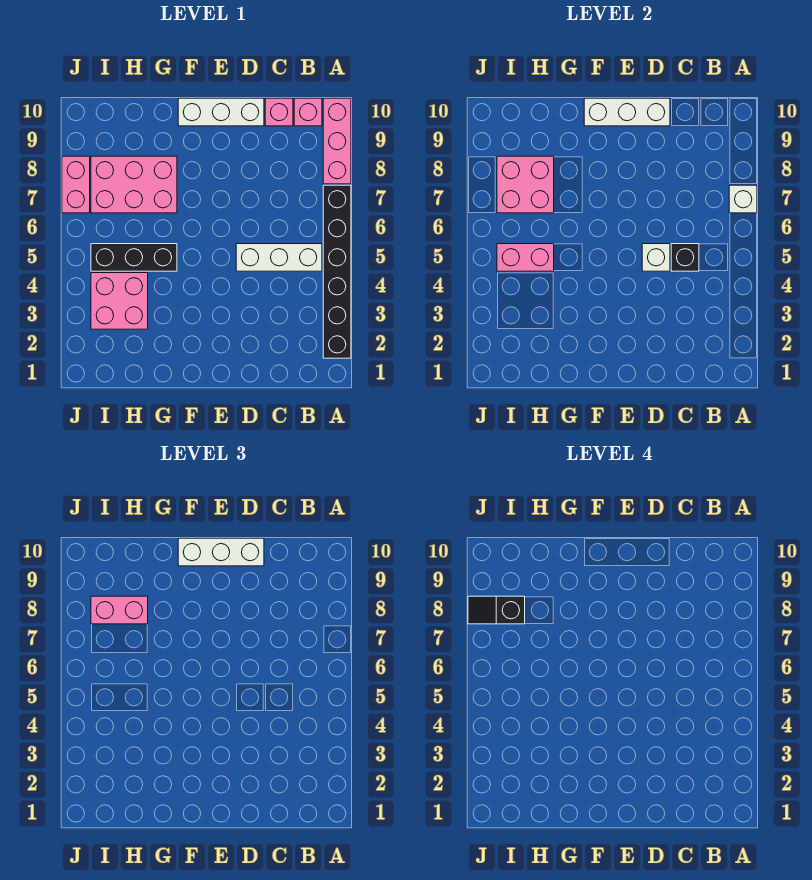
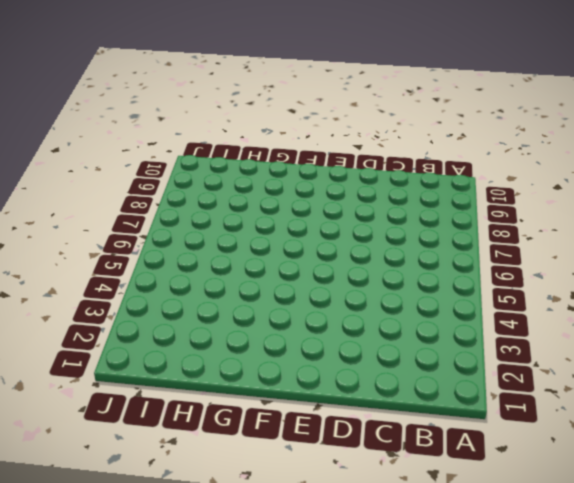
none -> black brick A2:A7 level 1
none -> pink brick A8:A10 level 1
none -> white brick B5:D5 level 1

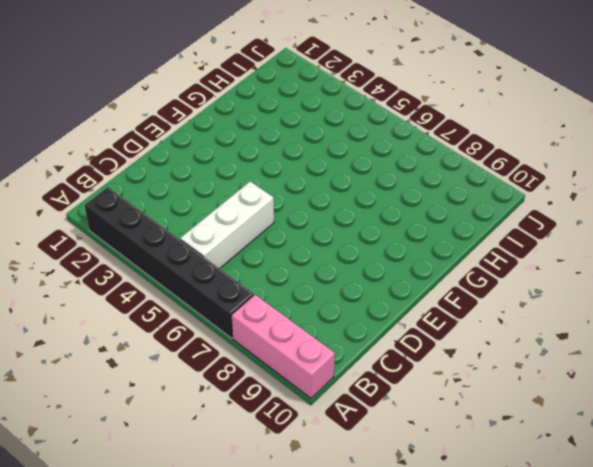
none -> pink brick B10 level 1
none -> pink brick C10 level 1
none -> white brick D10:F10 level 1

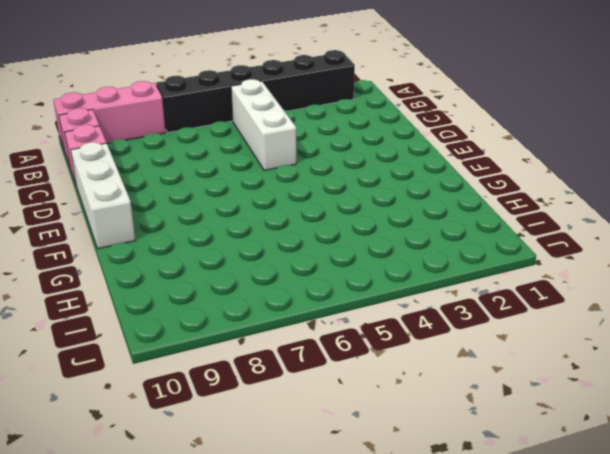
none -> black brick G5:I5 level 1
none -> pink brick G7:I8 level 1
none -> pink brick H3:I4 level 1

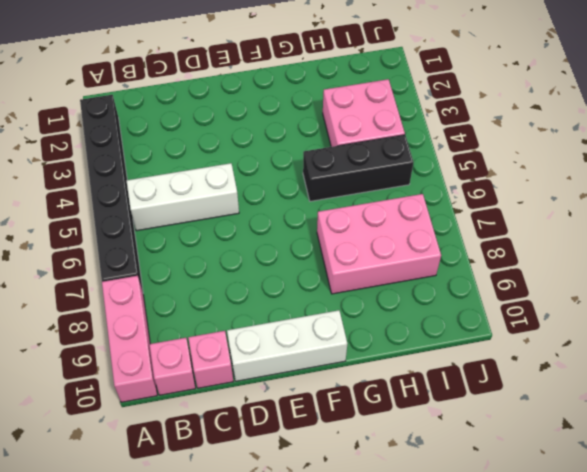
none -> pink brick J7:J8 level 1
none -> white brick A7 level 2
none -> black brick C5 level 2

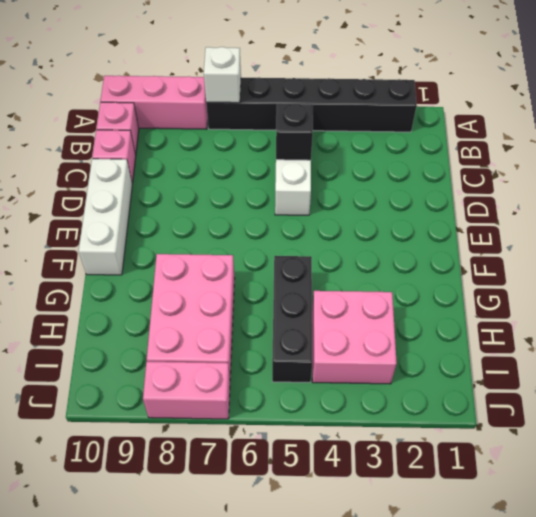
none -> white brick D5 level 2
none -> white brick D10:F10 level 2
none -> pink brick H5:I5 level 2

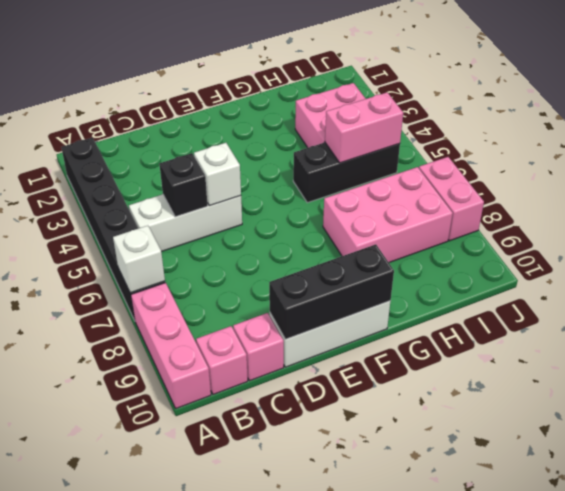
black brick D10:F10 level 2 -> white brick D10:F10 level 2
none -> pink brick H7:I8 level 2
none -> white brick D10:F10 level 3
none -> pink brick H8:I8 level 3

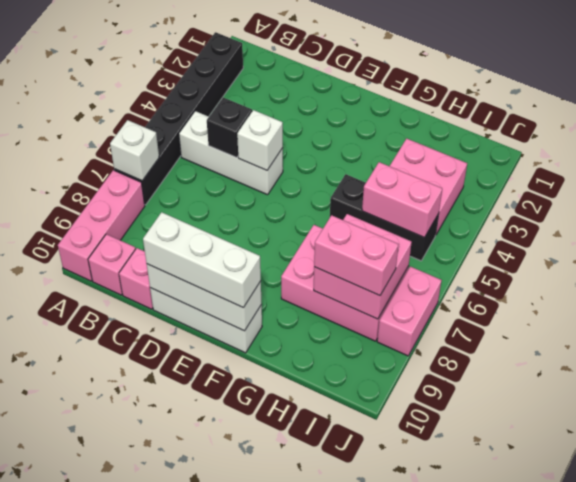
none -> black slope I8:J8 level 4 top I

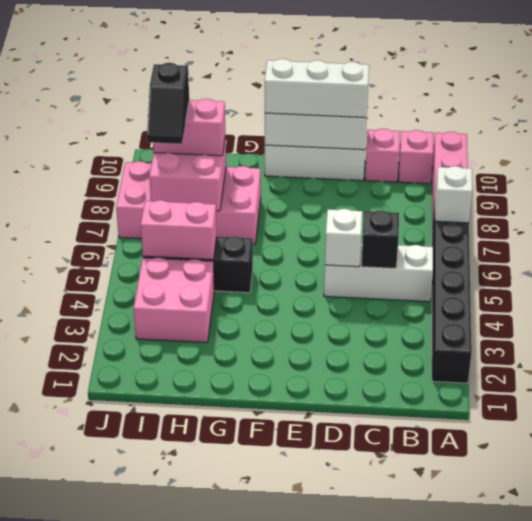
black slope I7:I8 level 4 top 8 -> black slope I8:J8 level 4 top I

